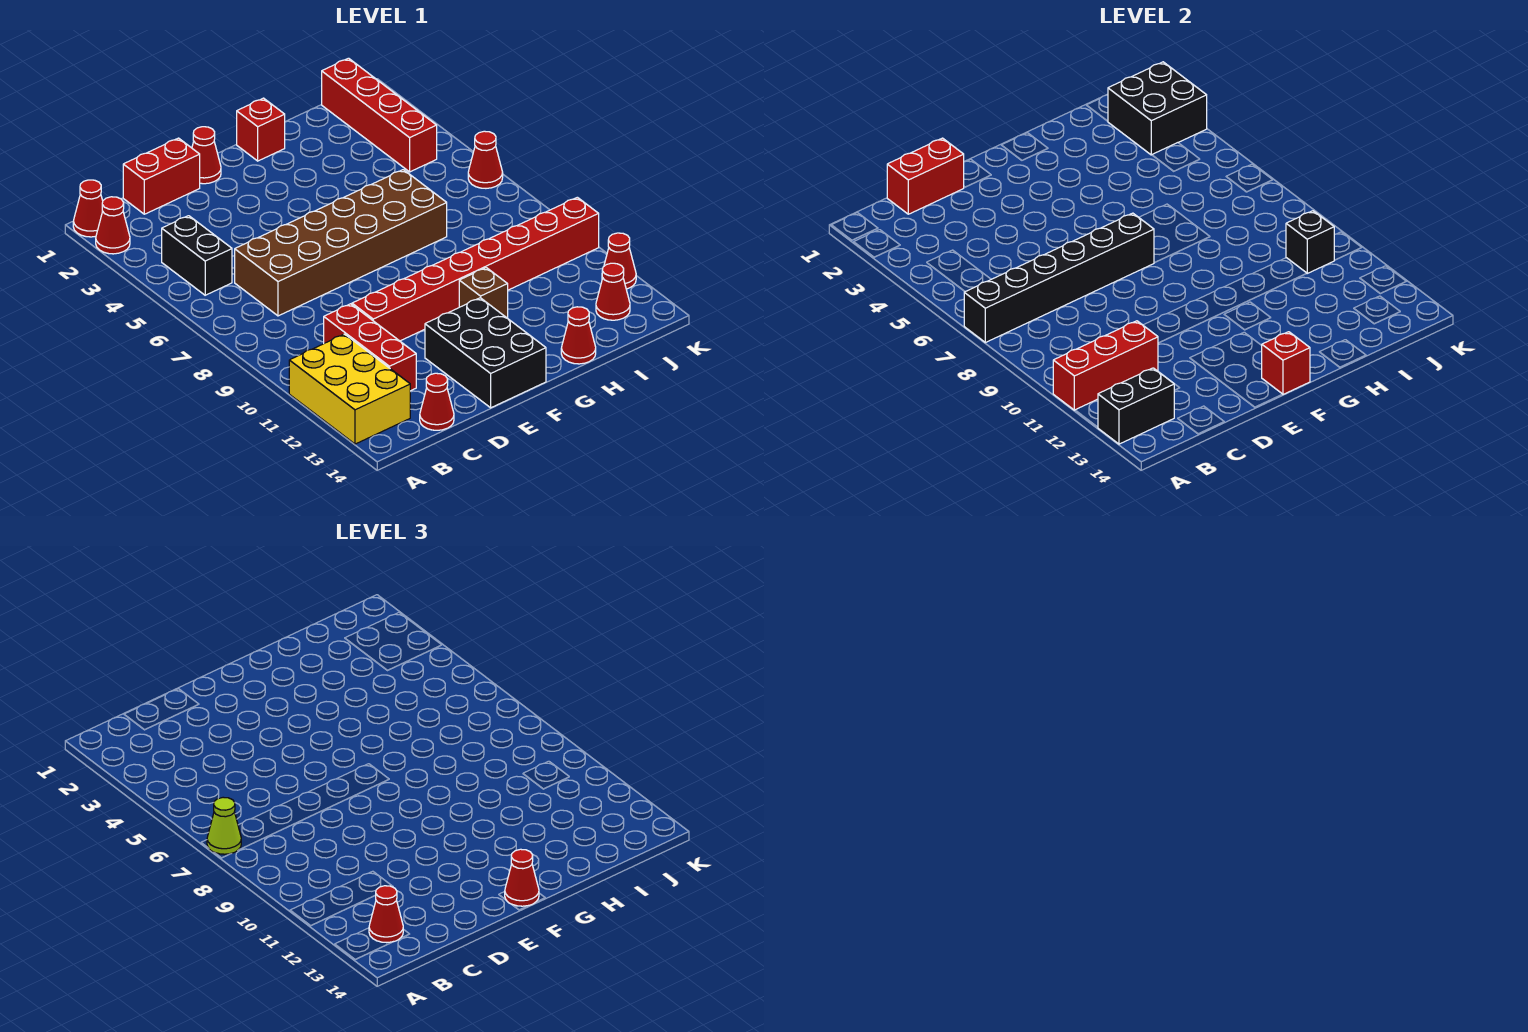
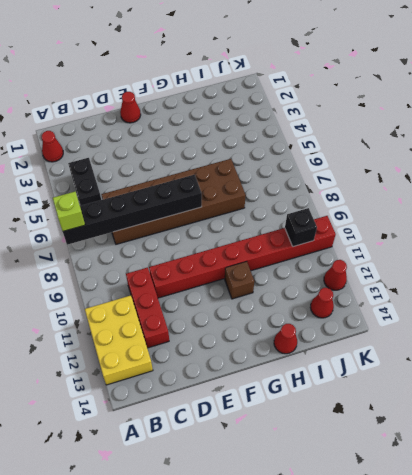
lime brick A7 level 3 -> lime cone A7 level 3
none -> red cone A1 level 1
none -> red brick C1:D1 level 1
none -> red cone C14 level 1

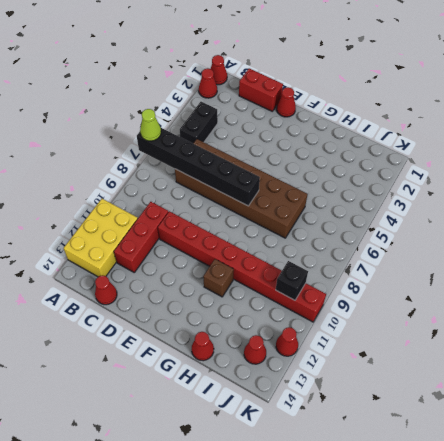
none -> black brick E12:F14 level 1
none -> red brick G1 level 1
none -> red brick J1:J4 level 1

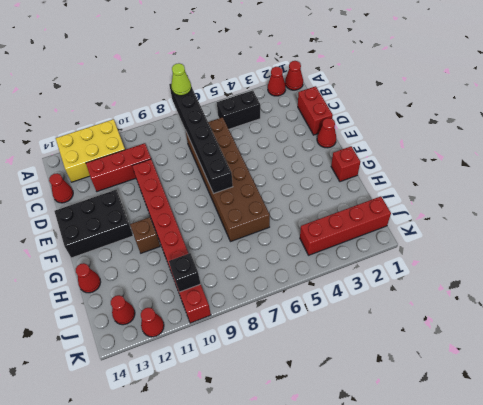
none -> red cone K6 level 1
none -> red brick A11:C11 level 2
none -> black brick A13:B13 level 2

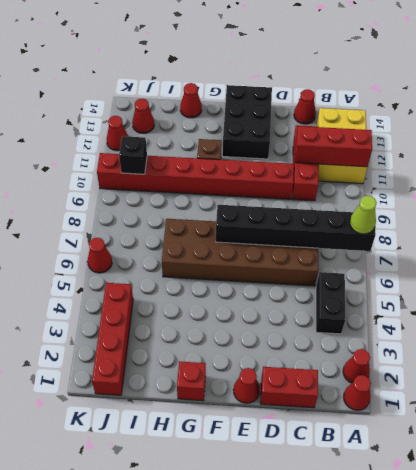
none -> black brick A13:B13 level 2
none -> red brick C1:D1 level 2
none -> red brick F14 level 2

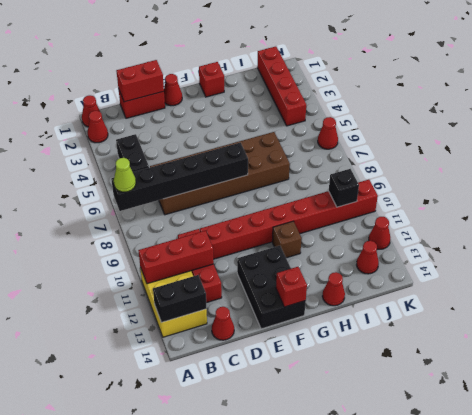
none -> black brick J2:K3 level 2
none -> red cone B13 level 3
none -> red cone F14 level 3

